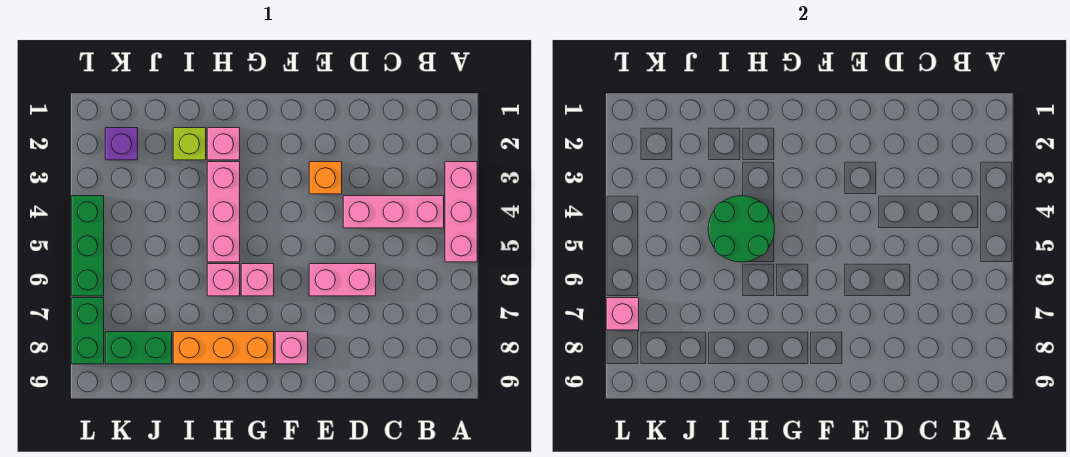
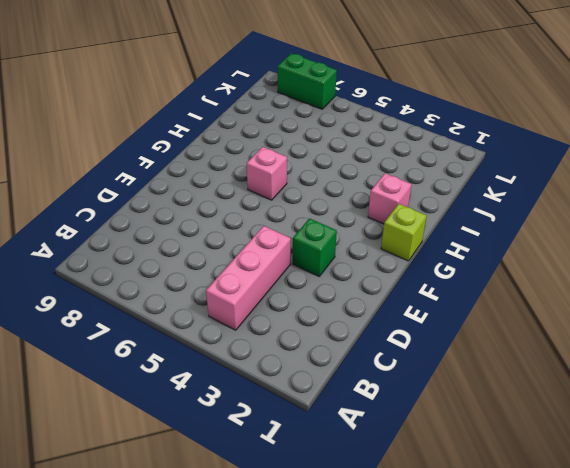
green brick E3 level 1 -> orange brick E3 level 1
lime brick G1 level 1 -> lime brick I2 level 1
none -> pink brick A3:A5 level 1
none -> pink brick D6:E6 level 1
none -> pink brick F8 level 1

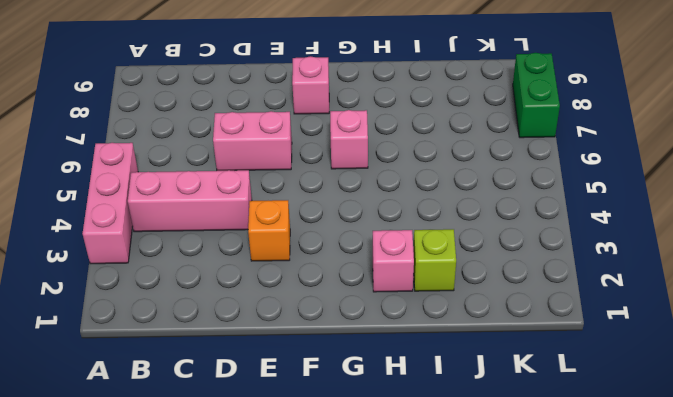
none -> orange brick G8:I8 level 1
none -> pink brick H3:H5 level 1
none -> pink brick H6 level 1

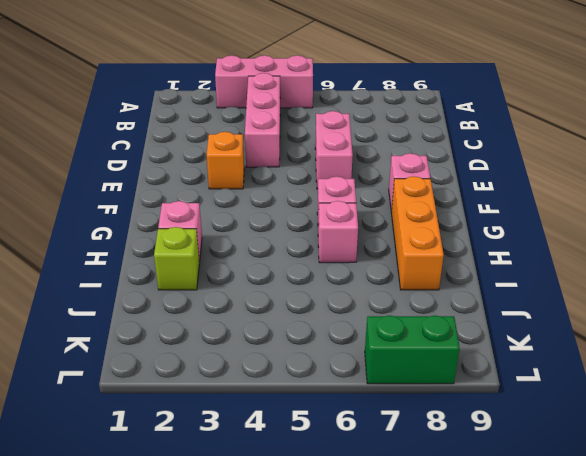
none -> pink brick H3:H5 level 1
none -> green brick J8:K8 level 1
none -> purple brick K2 level 1

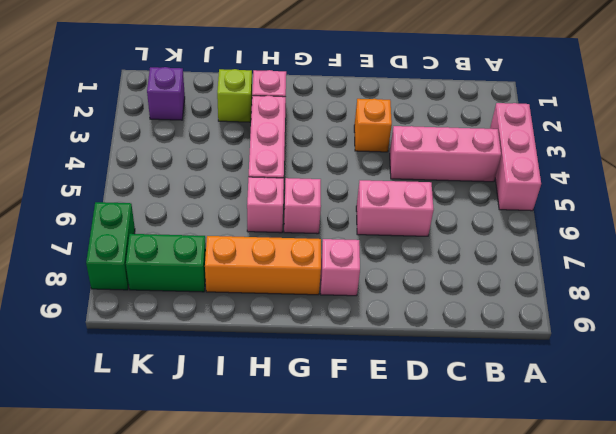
none -> green brick L4:L6 level 1
none -> green round brick H4:I5 level 2
none -> pink brick L7 level 2

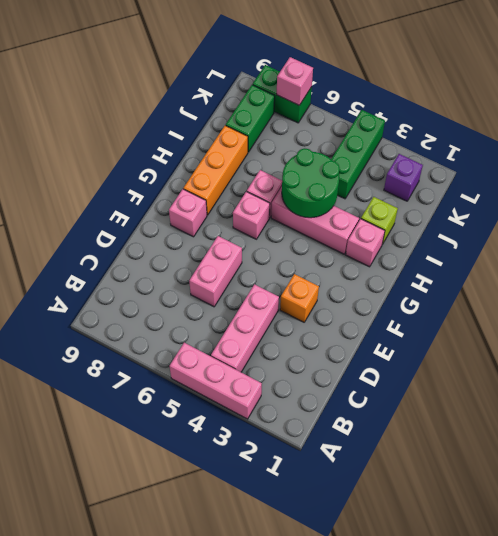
green brick J4:L4 level 1 -> green brick L4:L6 level 1

